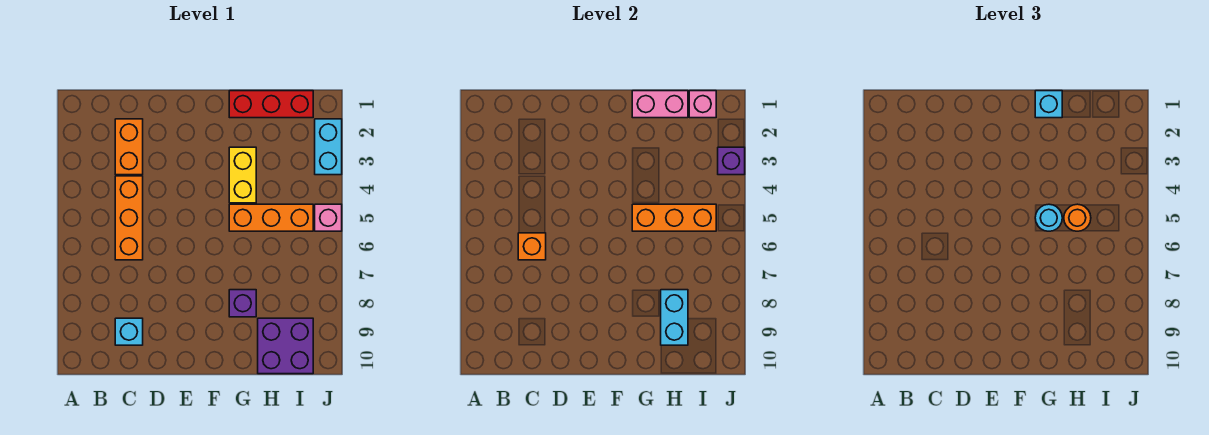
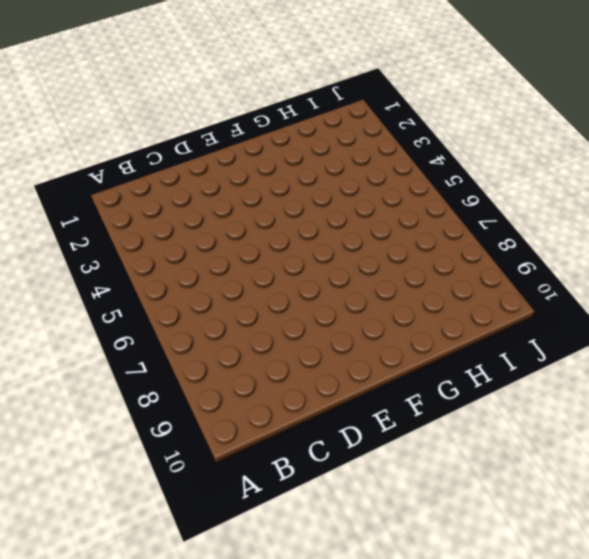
none -> orange brick C2:C3 level 1
none -> orange brick C4:C6 level 1
none -> cyan brick C9 level 1

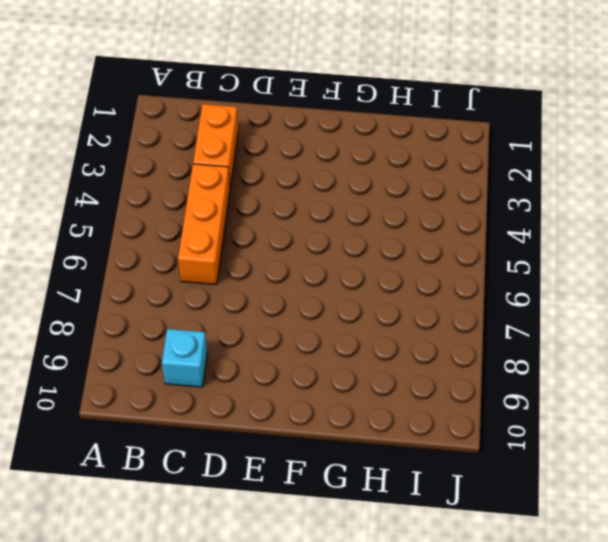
none -> red brick G1:I1 level 1
none -> yellow brick G3:G4 level 1
none -> orange brick G5:I5 level 1

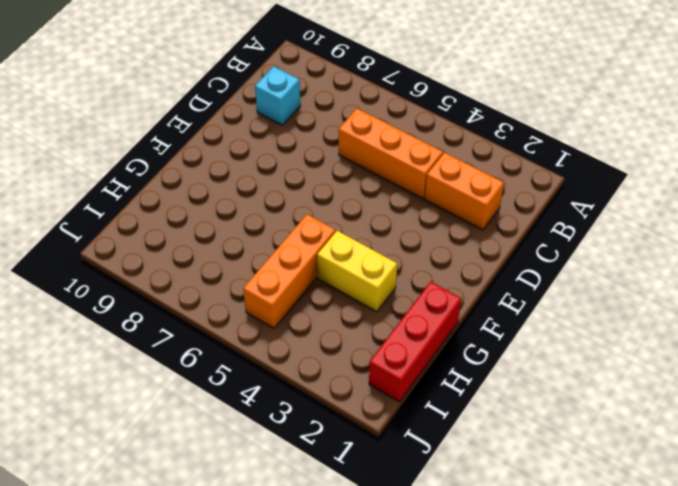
none -> purple brick G8 level 1
none -> purple brick H9:I10 level 1
none -> cyan brick J2:J3 level 1

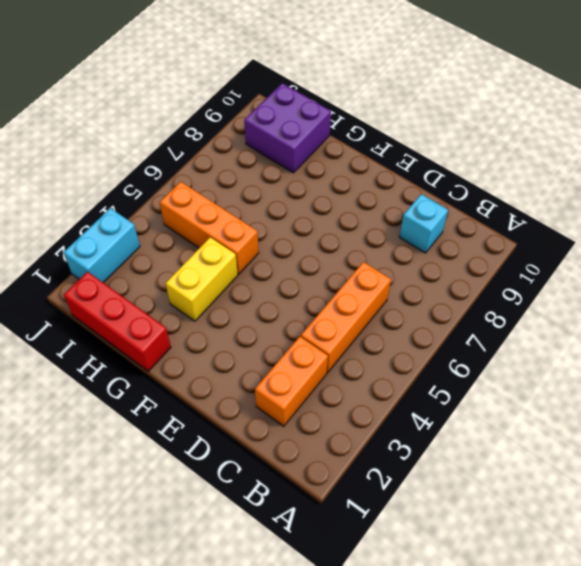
none -> purple brick G8 level 1
none -> pink brick J5 level 1
none -> orange brick C6 level 2

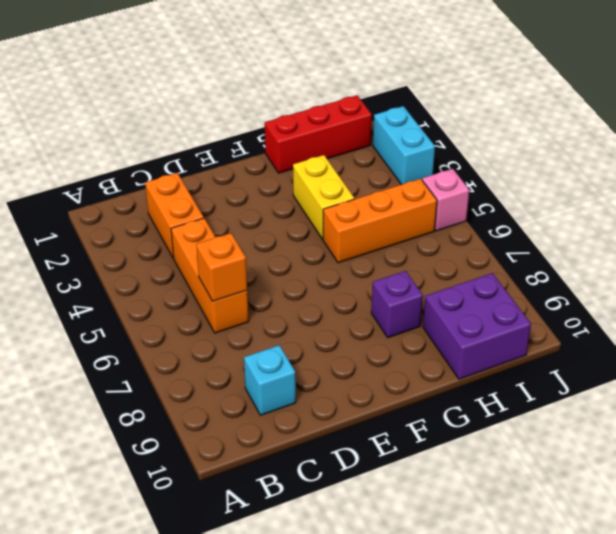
none -> pink brick G1:H1 level 2
none -> orange brick G5:I5 level 2
none -> cyan brick H8:H9 level 2

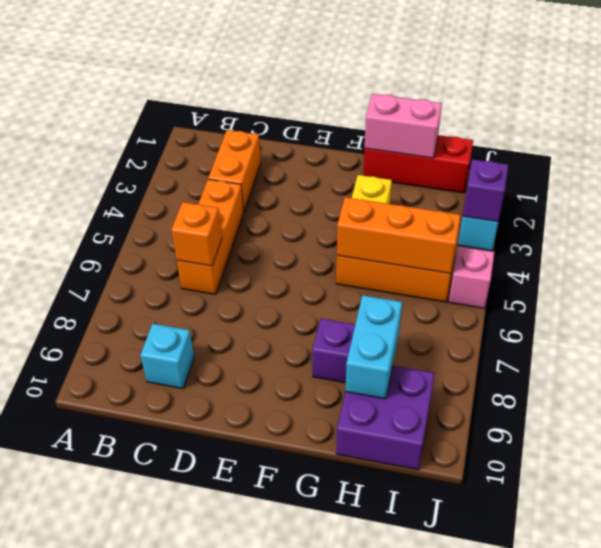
none -> pink brick I1 level 2
none -> cyan brick G1 level 3
none -> cyan round brick G5 level 3

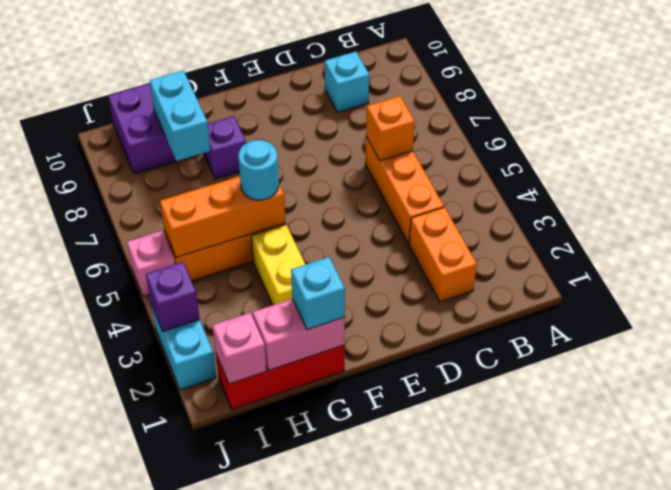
none -> orange round brick H5 level 3

